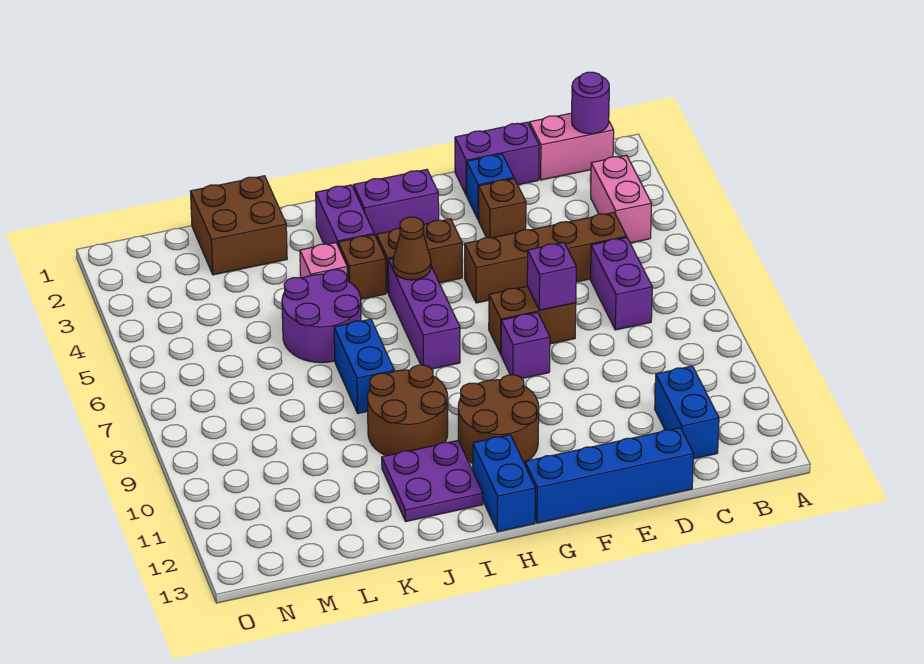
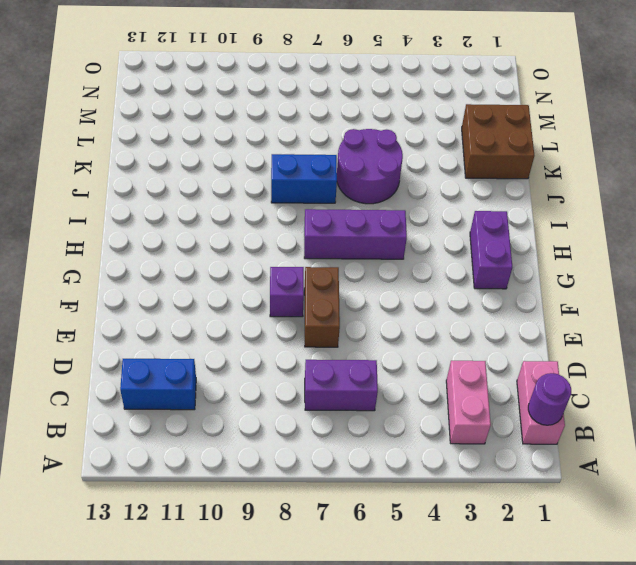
pink brick B3:C3 level 1 -> pink brick B3:B4 level 1
none -> brown brick C5:F5 level 1
none -> purple brick D1:E1 level 1
none -> blue brick D13:G13 level 1

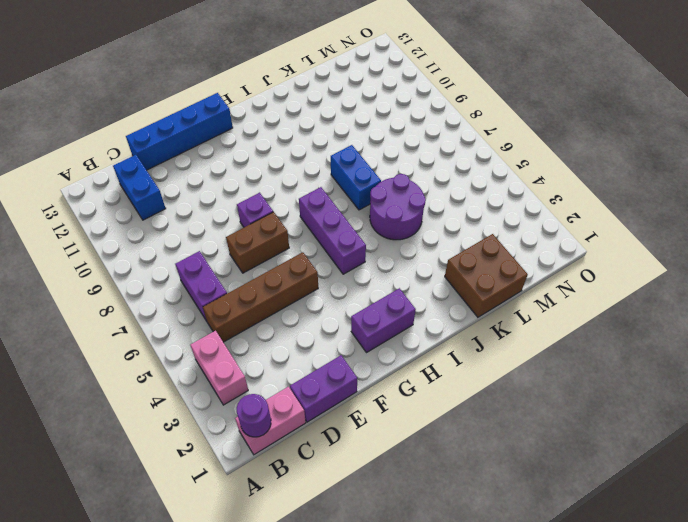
none -> blue brick E2 level 1
none -> brown brick E3 level 1
none -> brown brick G4:H4 level 1

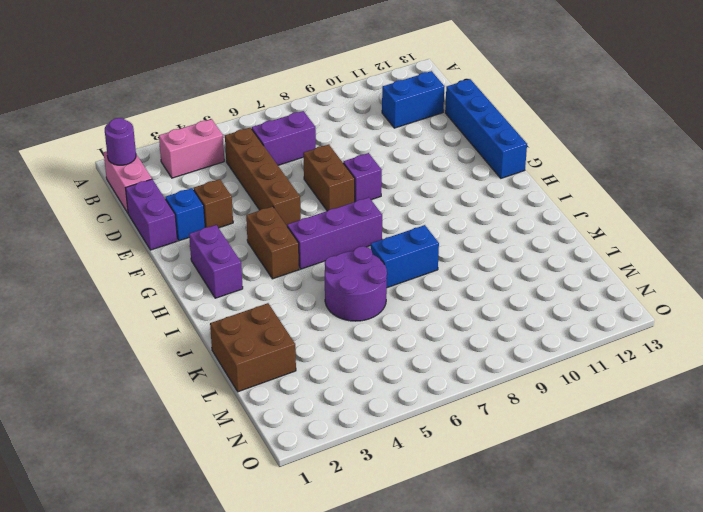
none -> brown round brick G10:H11 level 1
none -> blue brick H12:H13 level 1
none -> purple brick I2:I3 level 1

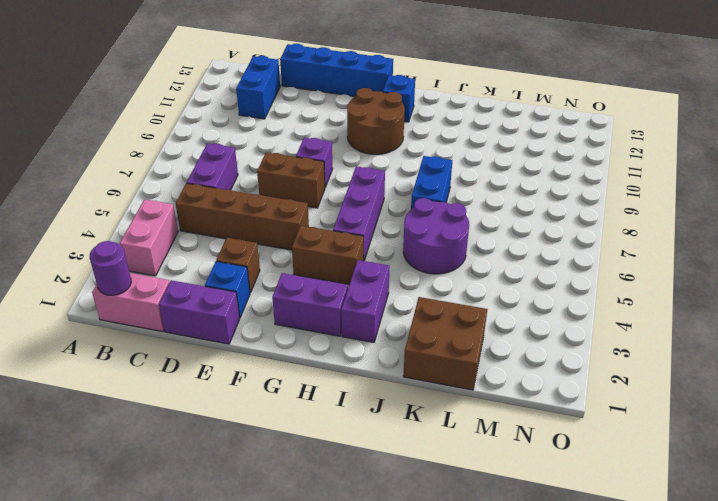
blue brick H12 level 1 -> blue brick H12:H13 level 1
none -> brown brick I4 level 1
none -> brown round brick I9:J10 level 1
none -> purple plate I11:J12 level 1

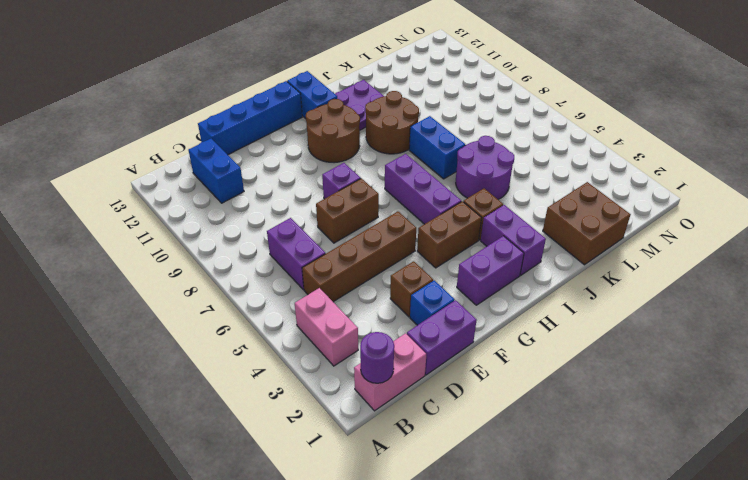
none -> pink brick J4 level 1
none -> purple brick E7 level 2
none -> brown cone H5 level 2

